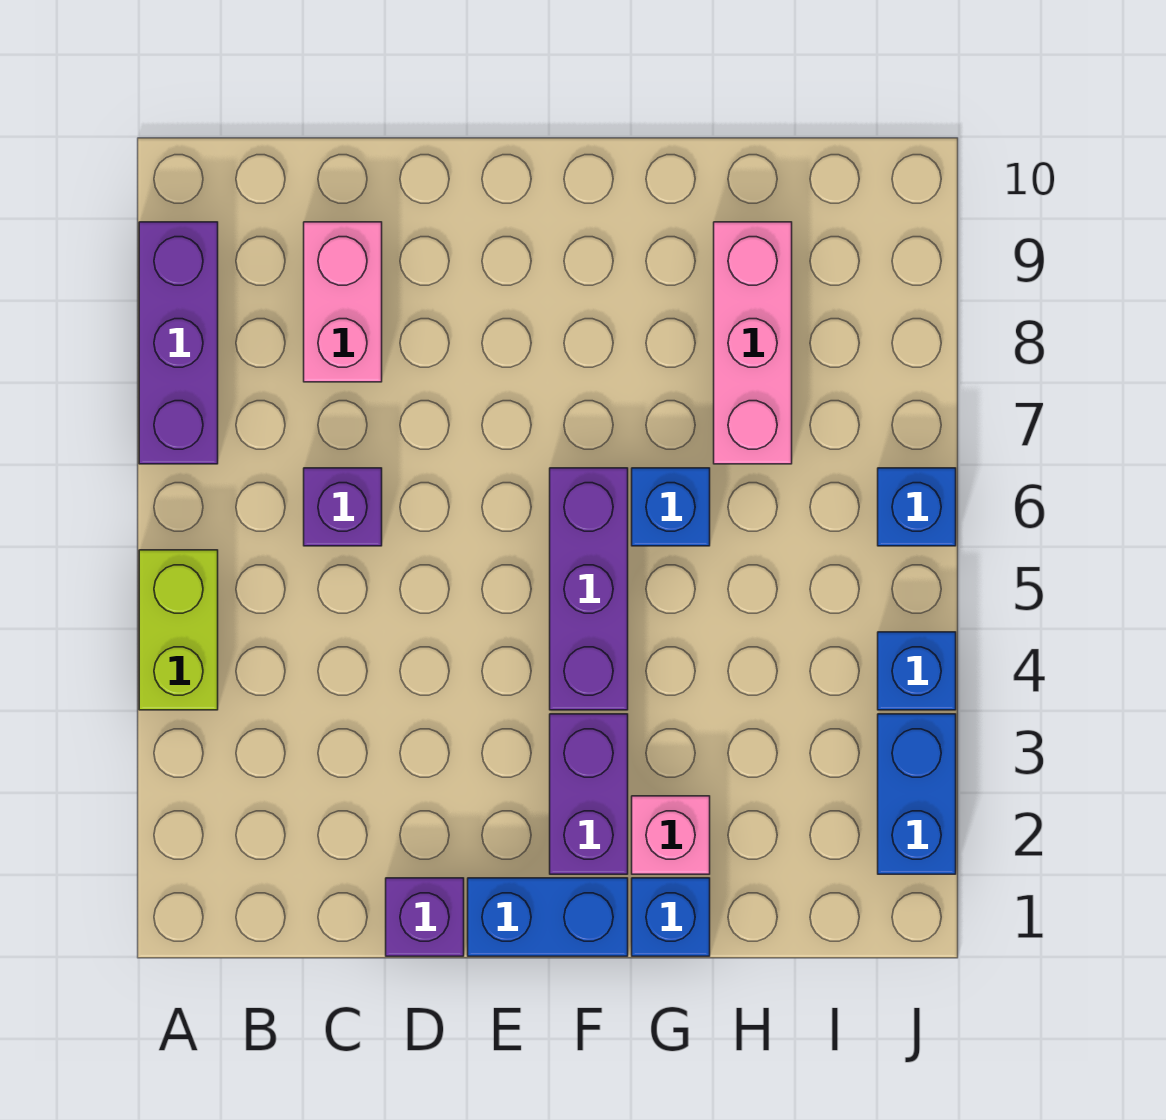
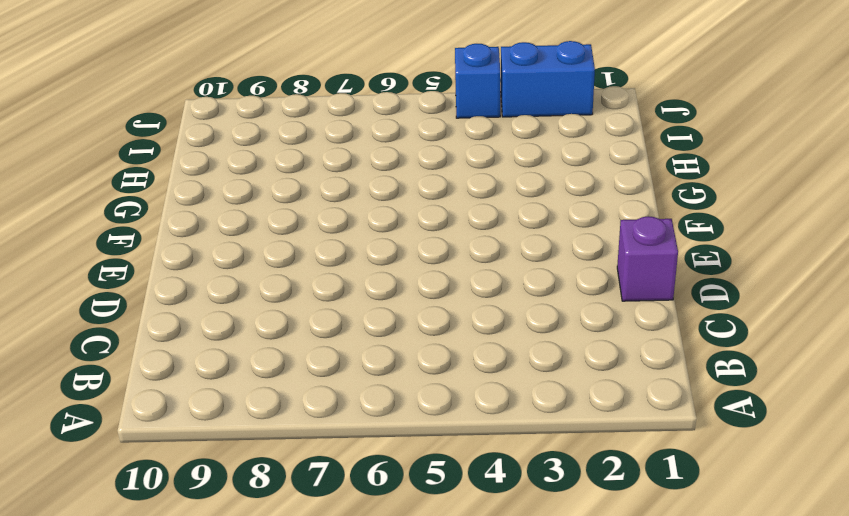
none -> lime brick A4:A5 level 1
none -> purple brick A7:A9 level 1
none -> purple brick C6 level 1

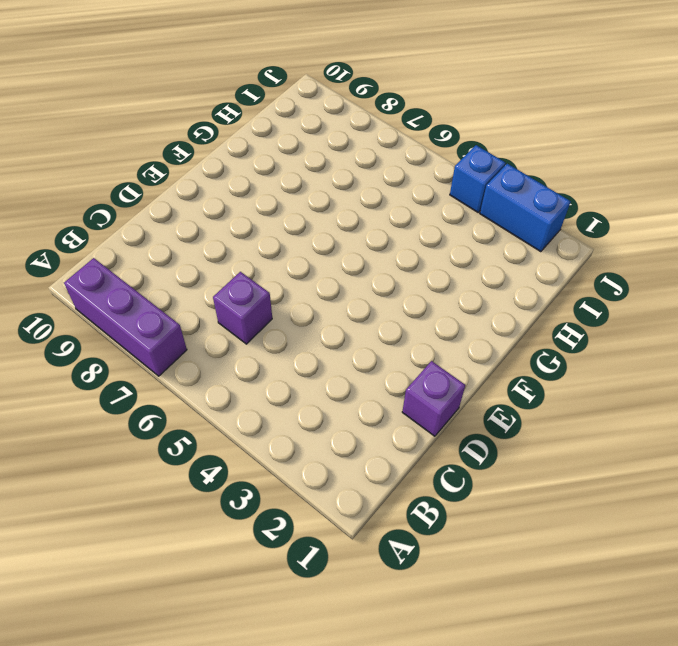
none -> lime brick A4:A5 level 1
none -> pink brick C8:C9 level 1
none -> blue brick E1:F1 level 1

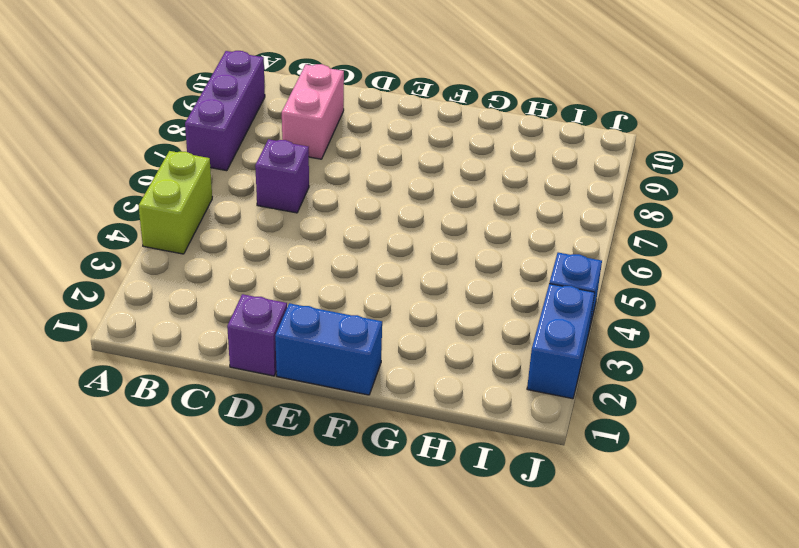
none -> purple brick F2:F3 level 1
none -> purple brick F4:F6 level 1
none -> blue brick G1 level 1

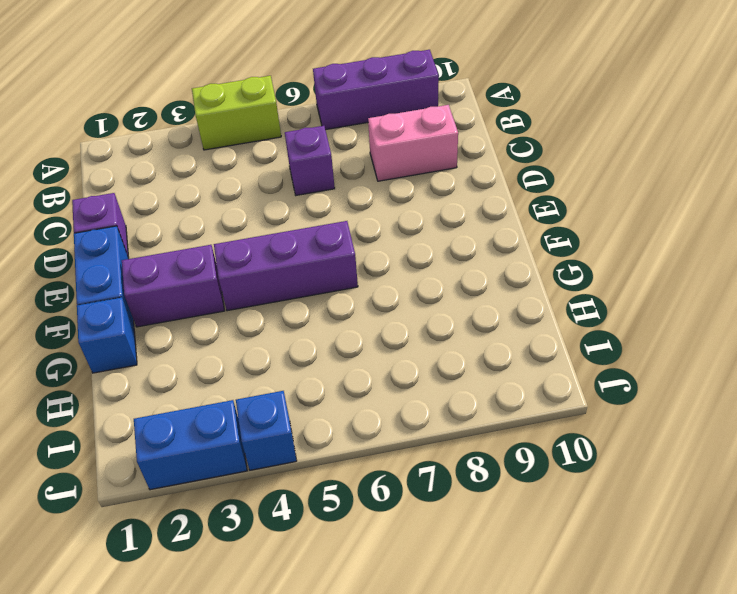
none -> pink brick G2 level 1
none -> blue brick G6 level 1
none -> pink brick H7:H9 level 1

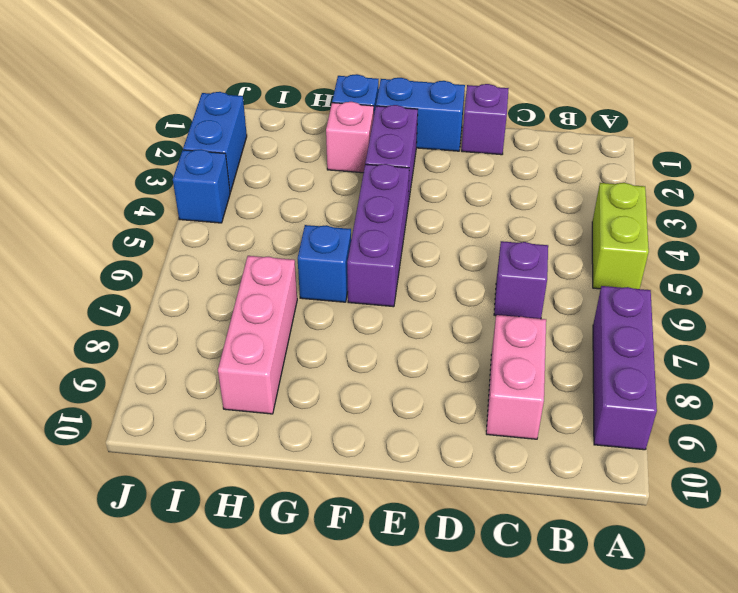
none -> blue brick J6 level 1

